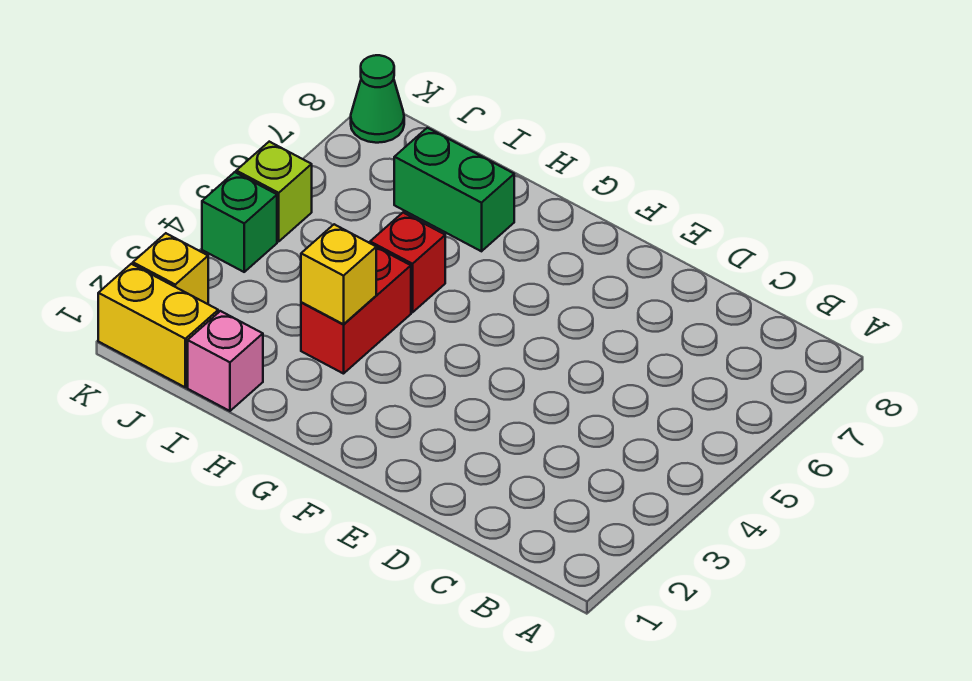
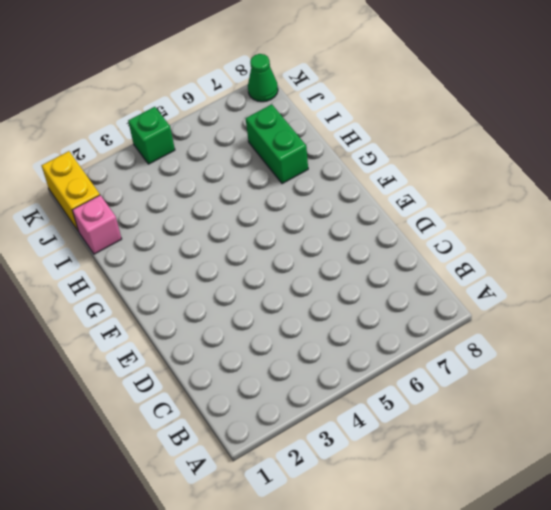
none -> red brick H3:H4 level 1
none -> red brick H5 level 1

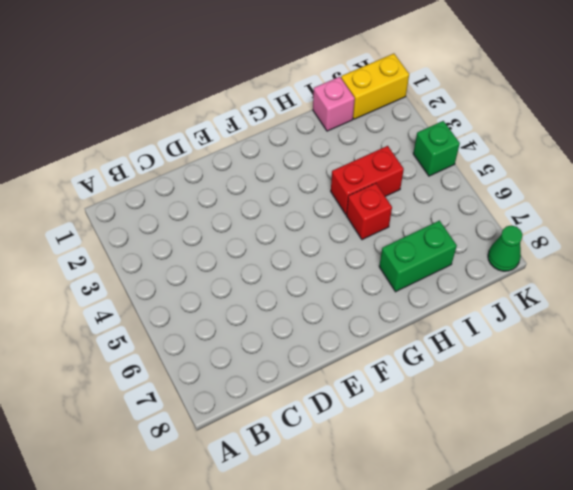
red brick H4:I4 level 1 -> red brick H3:H4 level 1
none -> yellow brick K2 level 1
none -> lime brick K5 level 1

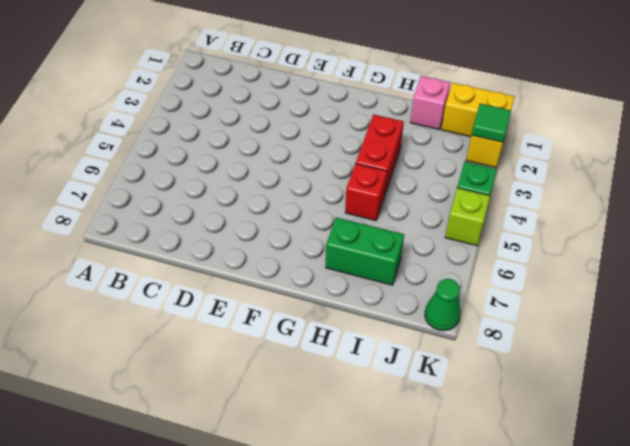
green tile K2 level 2 -> none
none -> yellow brick H3 level 2

